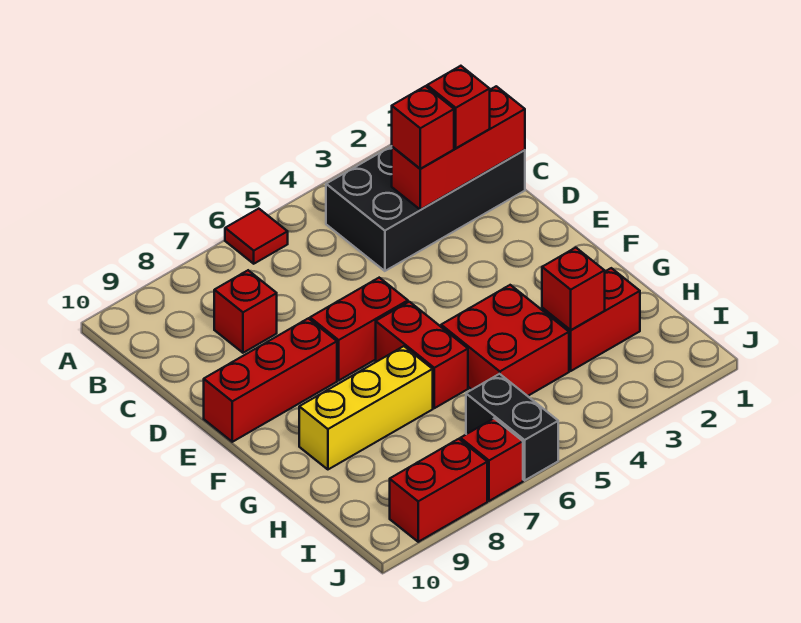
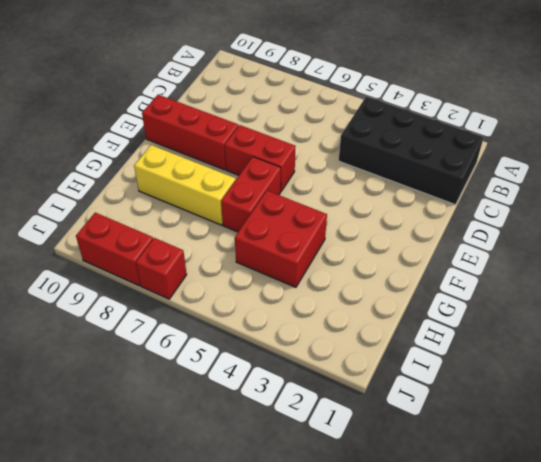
none -> red tile A6 level 1
none -> red brick C8 level 1
none -> red brick H2:H3 level 1

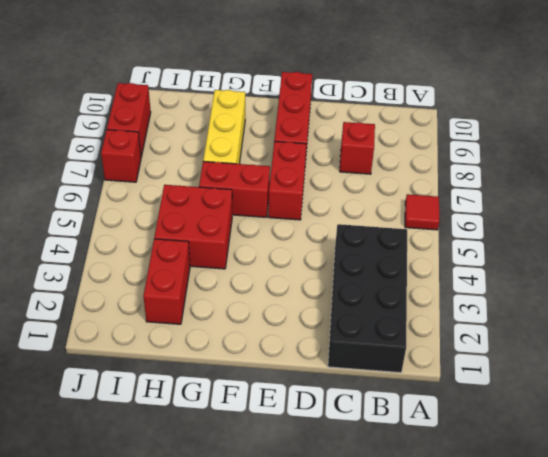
none -> black brick I6:J6 level 1
none -> red brick C1:C3 level 2
none -> red brick H3 level 2

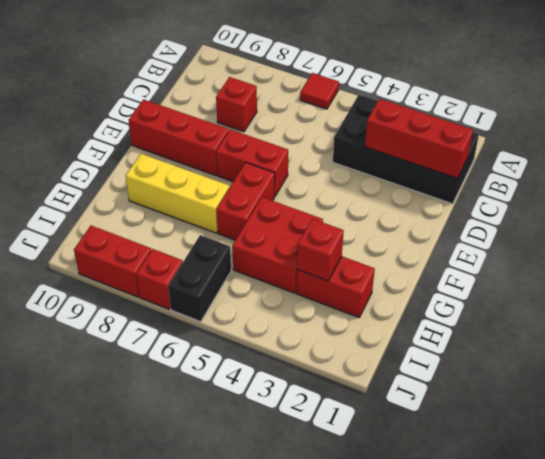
none -> red brick C2 level 3
none -> red brick C3 level 3

